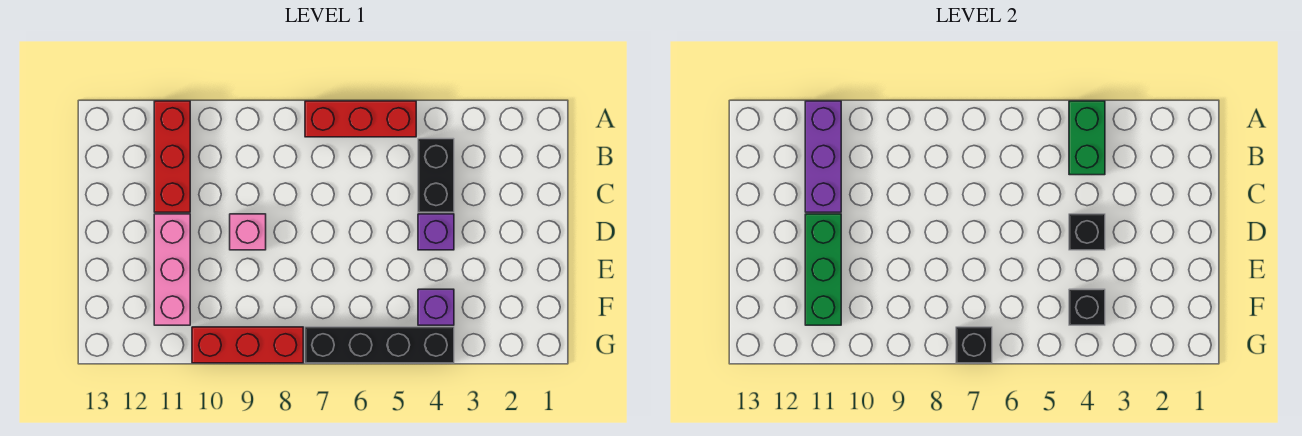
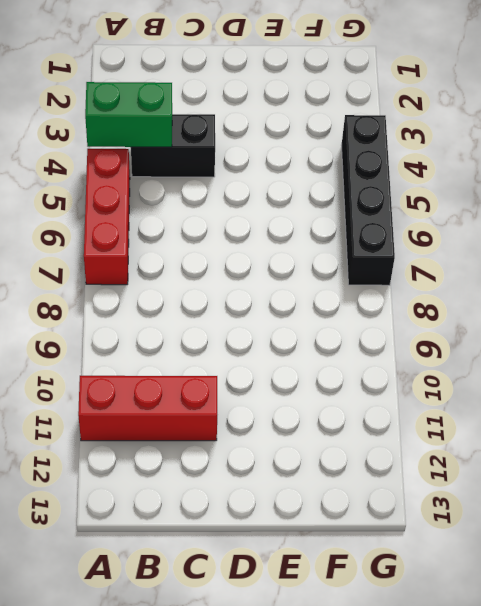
none -> purple brick D4 level 1
none -> pink brick D9 level 1
none -> pink brick D11:F11 level 1

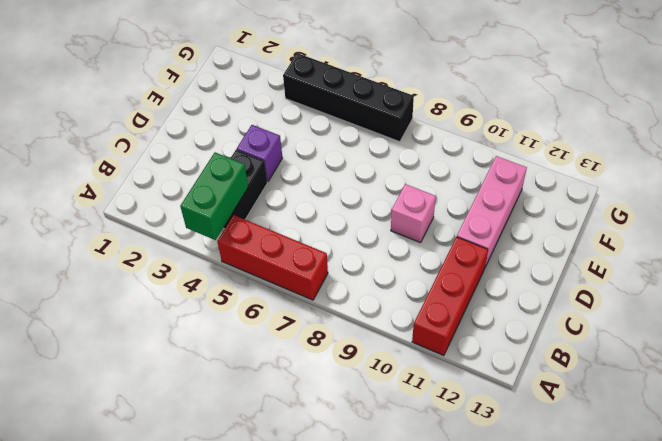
none -> purple brick F4 level 1
none -> red brick G8:G10 level 1
none -> purple brick A11:C11 level 2

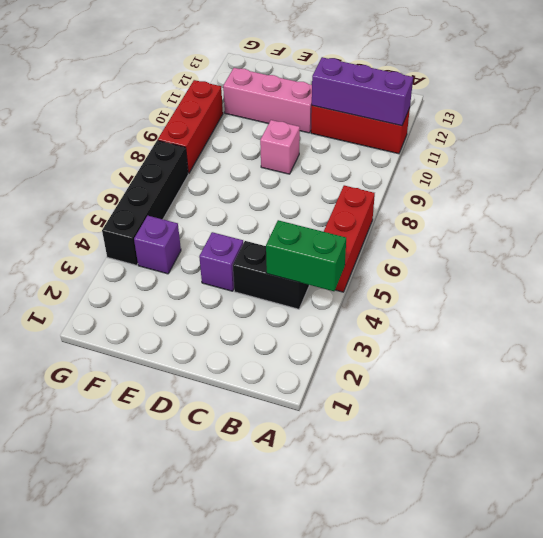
none -> black brick D4 level 2
none -> green brick D11:F11 level 2
none -> black brick F4 level 2

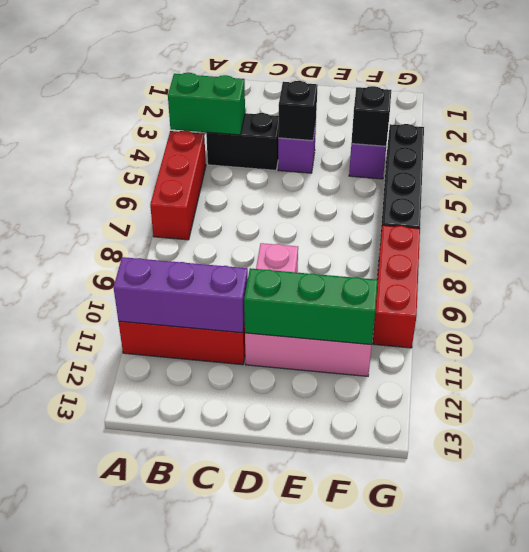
none -> black brick G7 level 2

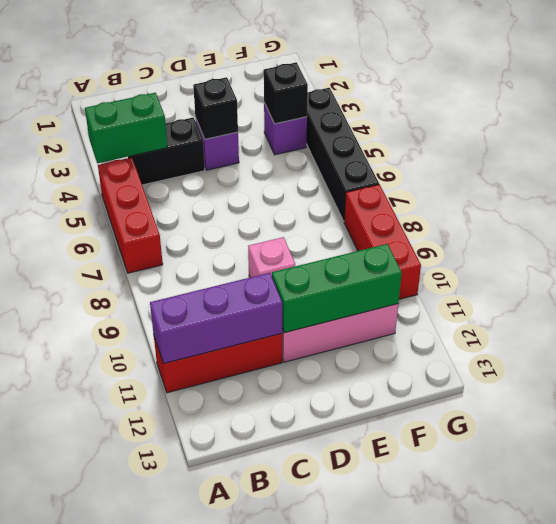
none -> black brick G7 level 2

